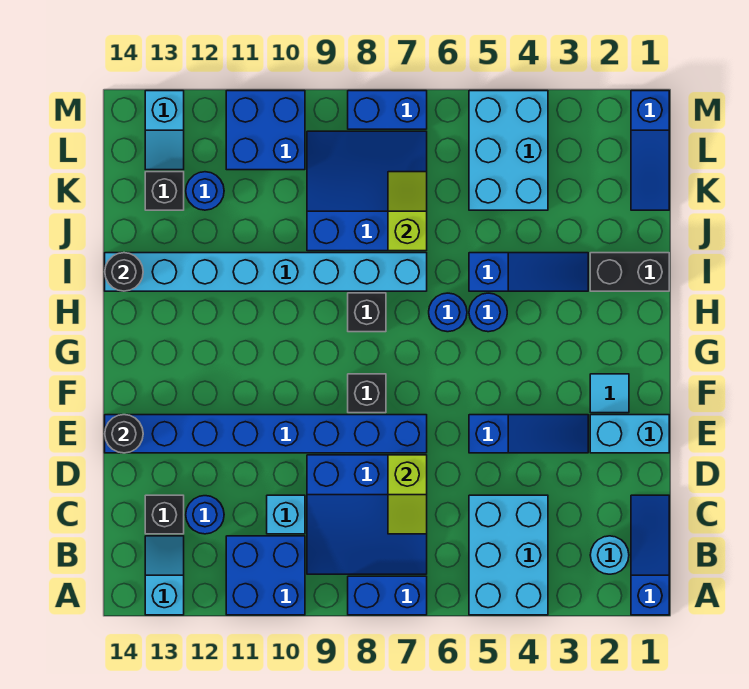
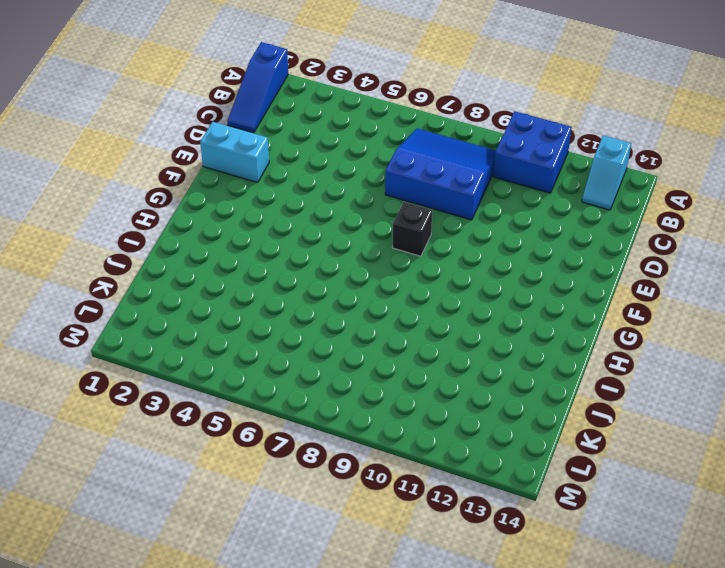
none -> cyan brick A4:C5 level 1
none -> blue brick A7:A8 level 1
none -> cyan round brick B2 level 1
none -> cyan brick C10 level 1

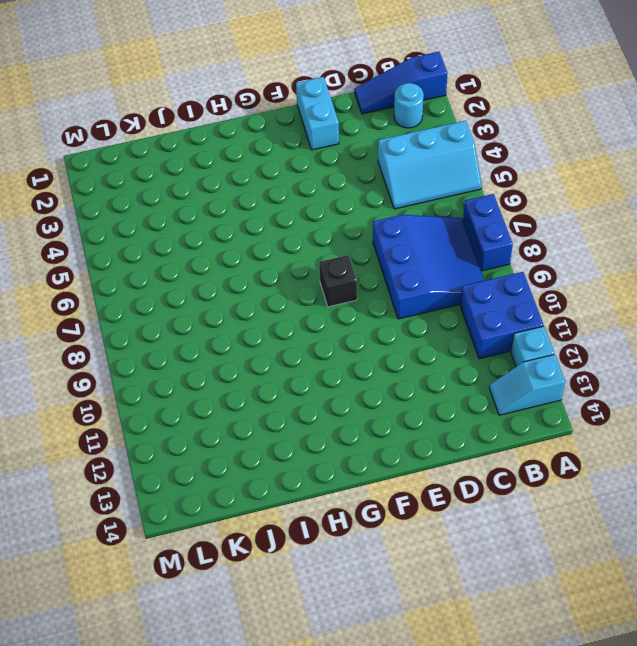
cyan slope A4:C5 level 1 top 4 -> cyan brick A4:C5 level 1
cyan brick A12 level 1 -> cyan brick C10 level 1
none -> blue round brick C12 level 1
none -> black brick C13 level 1
none -> blue slope E3:E5 level 1 top 5
none -> blue brick E7:E14 level 1

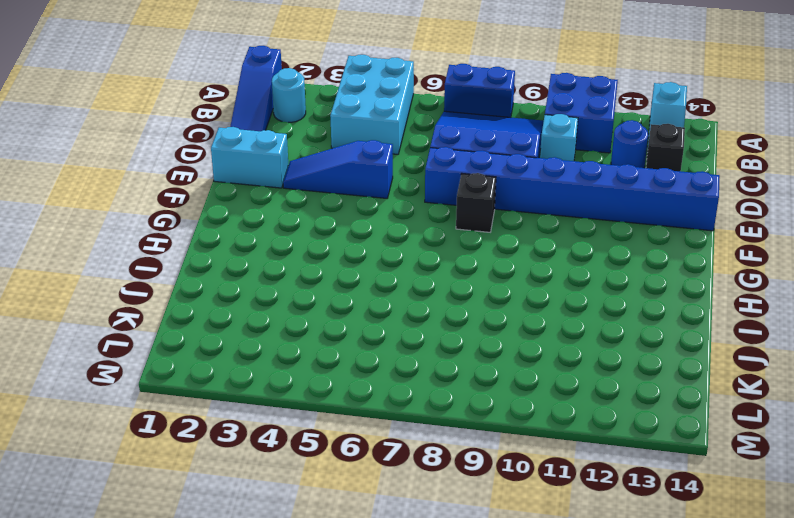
none -> cyan tile F2 level 1
none -> blue round brick H5 level 1
none -> blue round brick H6 level 1
none -> black brick H8 level 1

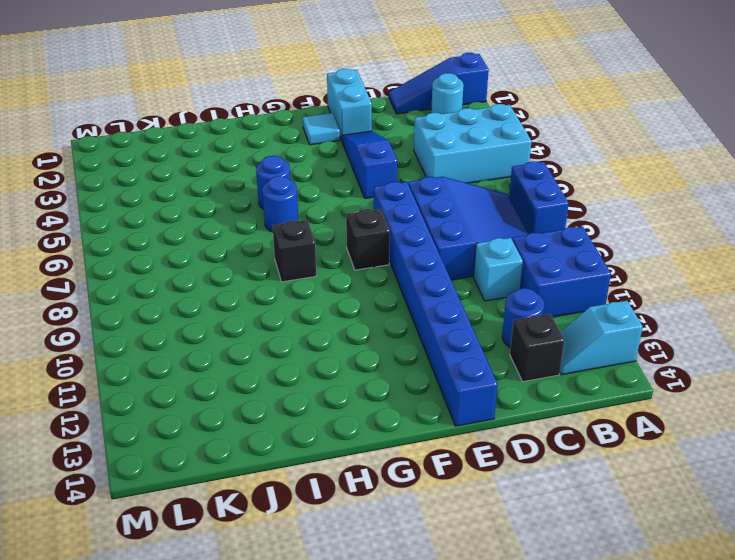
none -> black brick I1:I2 level 1
none -> blue slope I3:I5 level 1 top 5
none -> cyan brick I7:I14 level 1
none -> blue slope J7:L9 level 1 top J

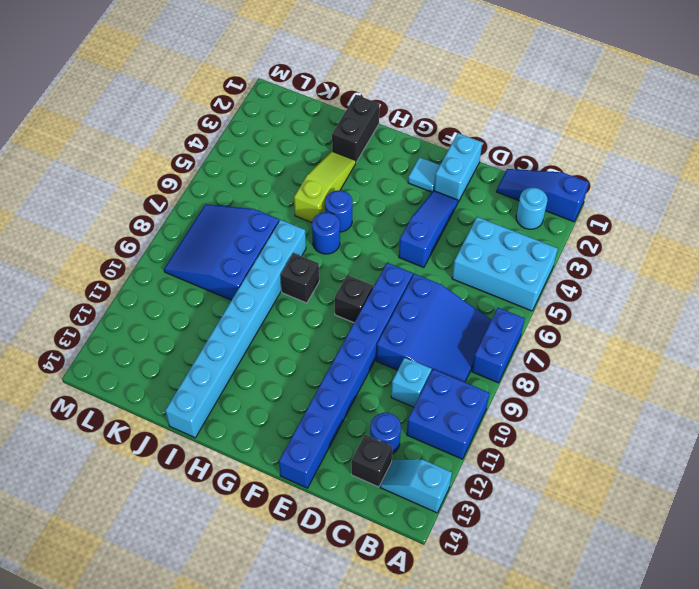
lime slope I3:I5 level 1 top 5 -> blue slope I3:I5 level 1 top 5
none -> blue slope K1:M1 level 1 top M
none -> cyan brick K4:M5 level 1
none -> blue round brick K12 level 1
none -> black brick K13 level 1

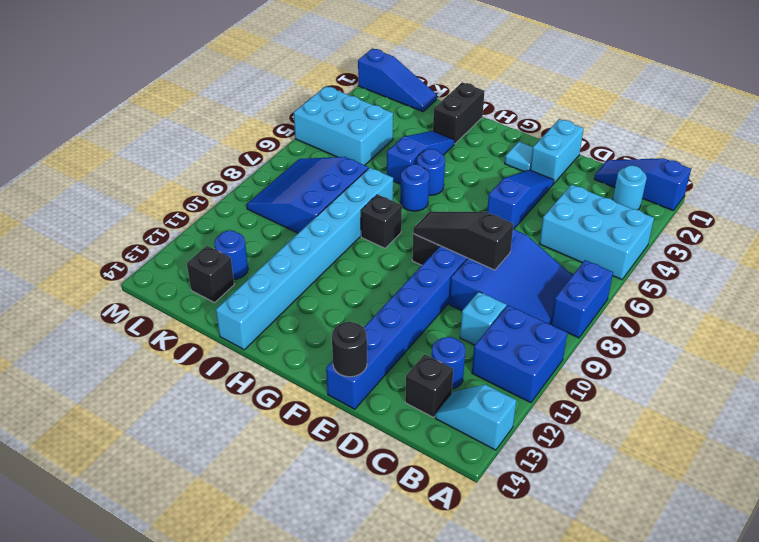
black slope D8:F8 level 2 top D -> none
none -> blue brick L10:M11 level 1
none -> cyan slope L13:M13 level 1 top M
none -> blue brick M7:M8 level 1
none -> lime slope C7:D7 level 2 top D

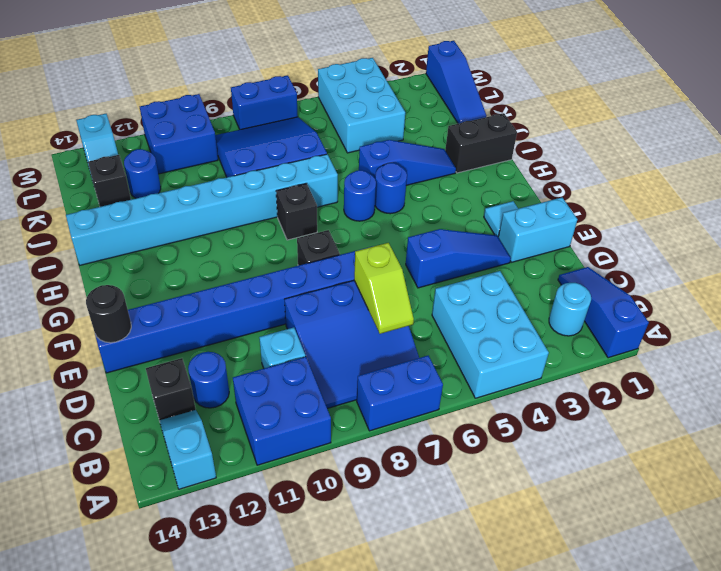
none -> black round brick I14 level 2
none -> lime slope J7:K7 level 2 top J

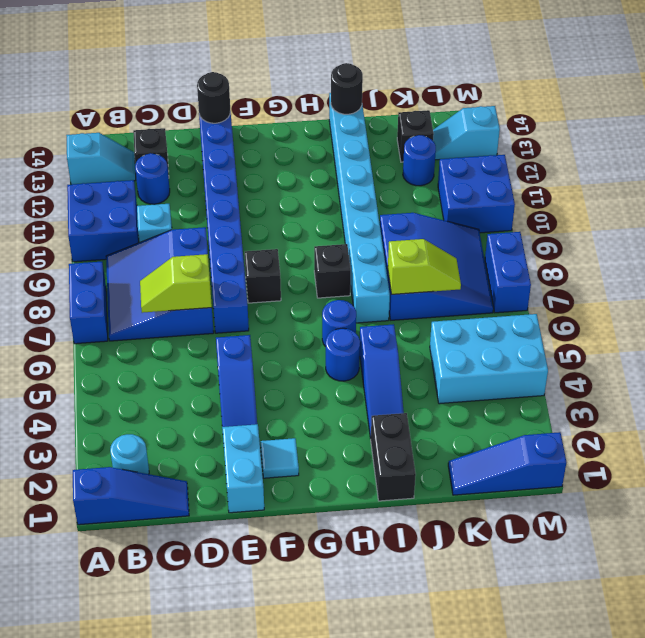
none -> cyan brick A4:C5 level 1

